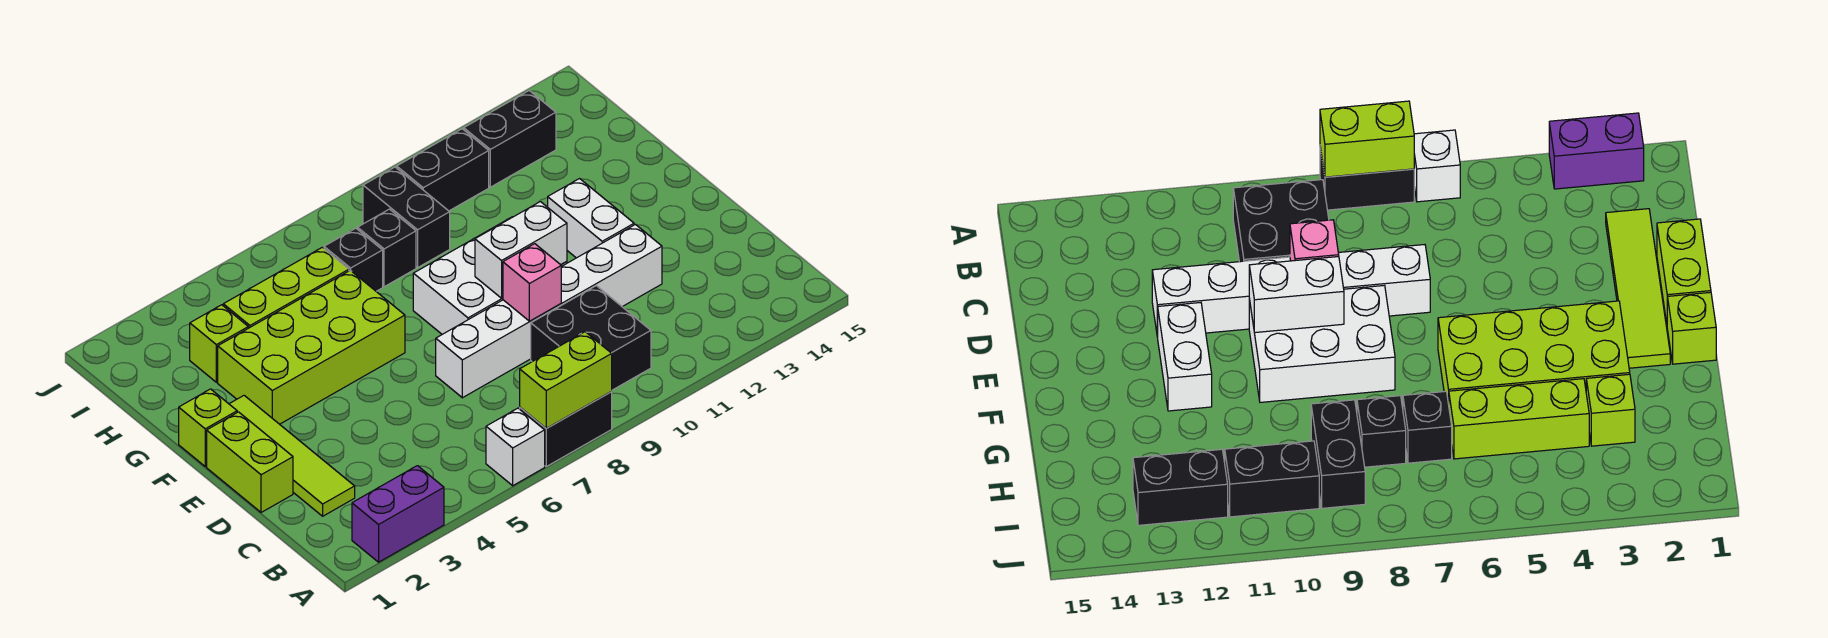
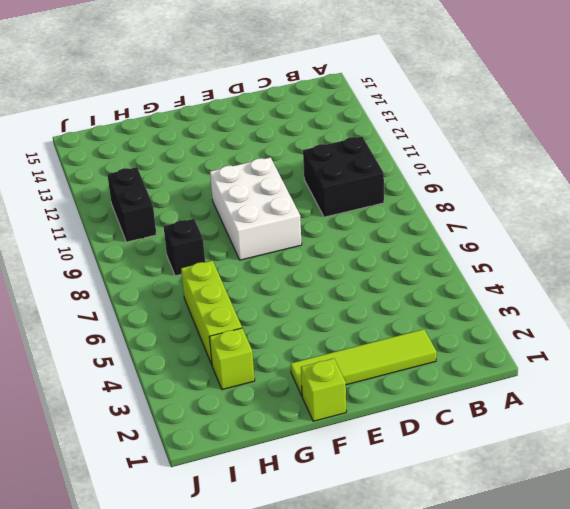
none -> purple brick A2:A3 level 1
none -> white brick A6 level 1
none -> black brick A7:A8 level 1

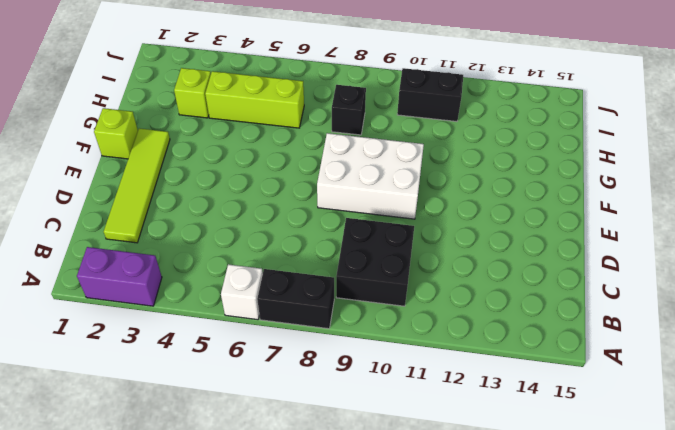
none -> lime brick D1:E1 level 1
none -> white brick D7:D12 level 1
none -> white brick E12:F12 level 1

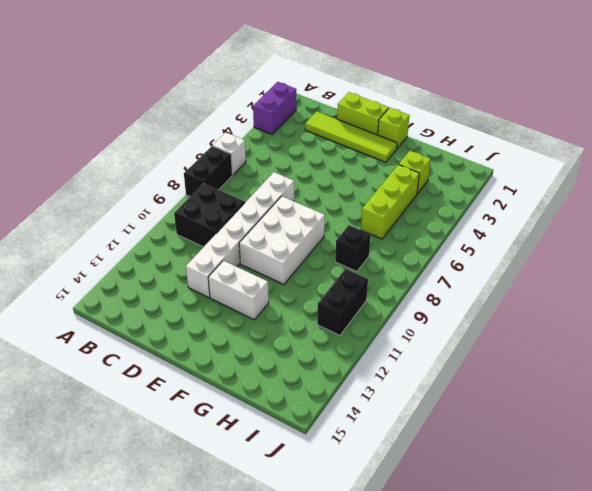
none -> lime brick F3:G6 level 1
none -> black brick H7 level 1
none -> black brick H9:I9 level 1

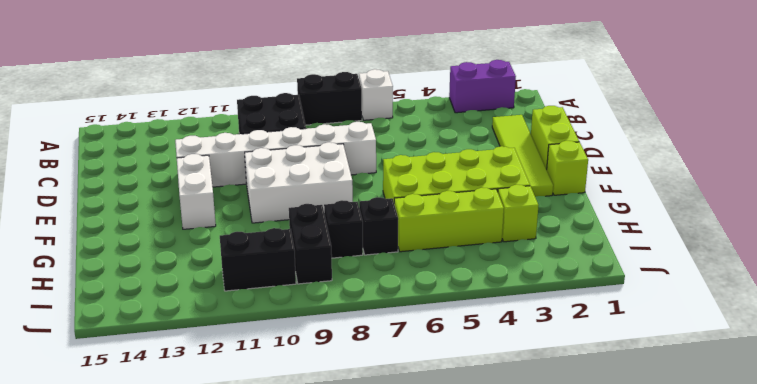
none -> black brick I12:I13 level 1
none -> lime brick A7:A8 level 2
none -> pink brick D9 level 2

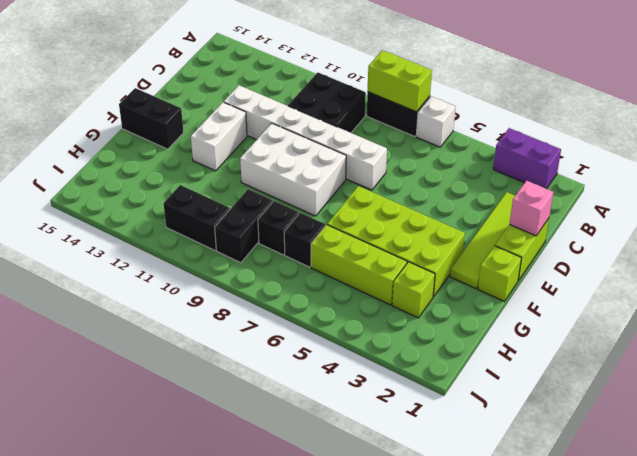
pink brick D1 level 2 -> pink brick D9 level 2
black brick F14:F15 level 1 -> black brick I12:I13 level 1
none -> white brick E9:E10 level 2

